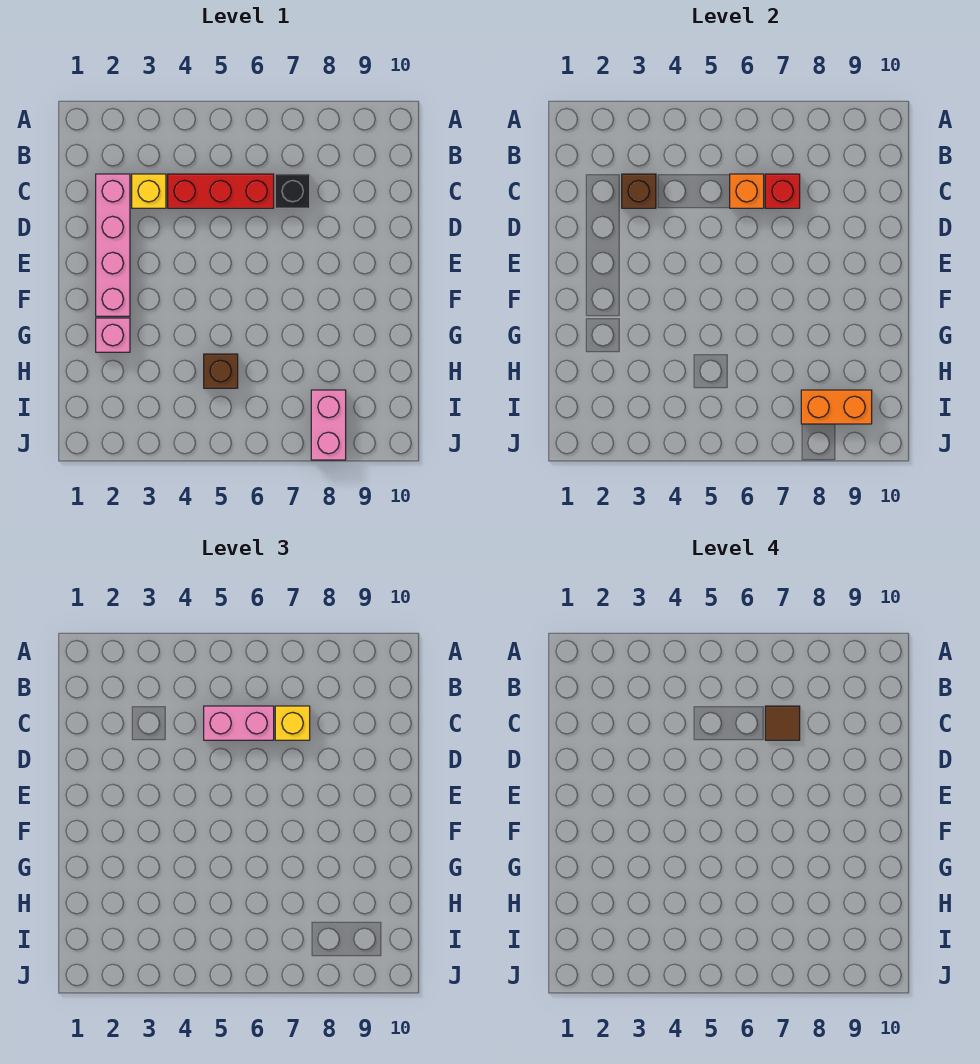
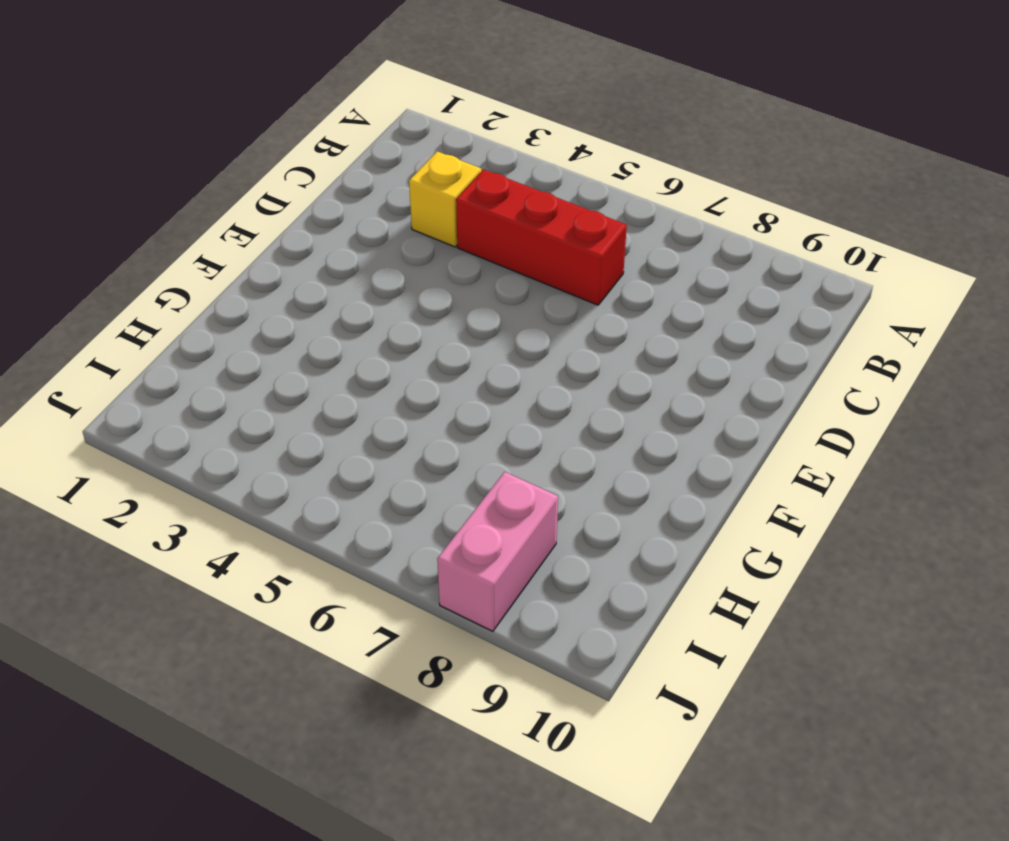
none -> pink brick C2:F2 level 1
none -> black brick C7 level 1
none -> pink brick G2 level 1

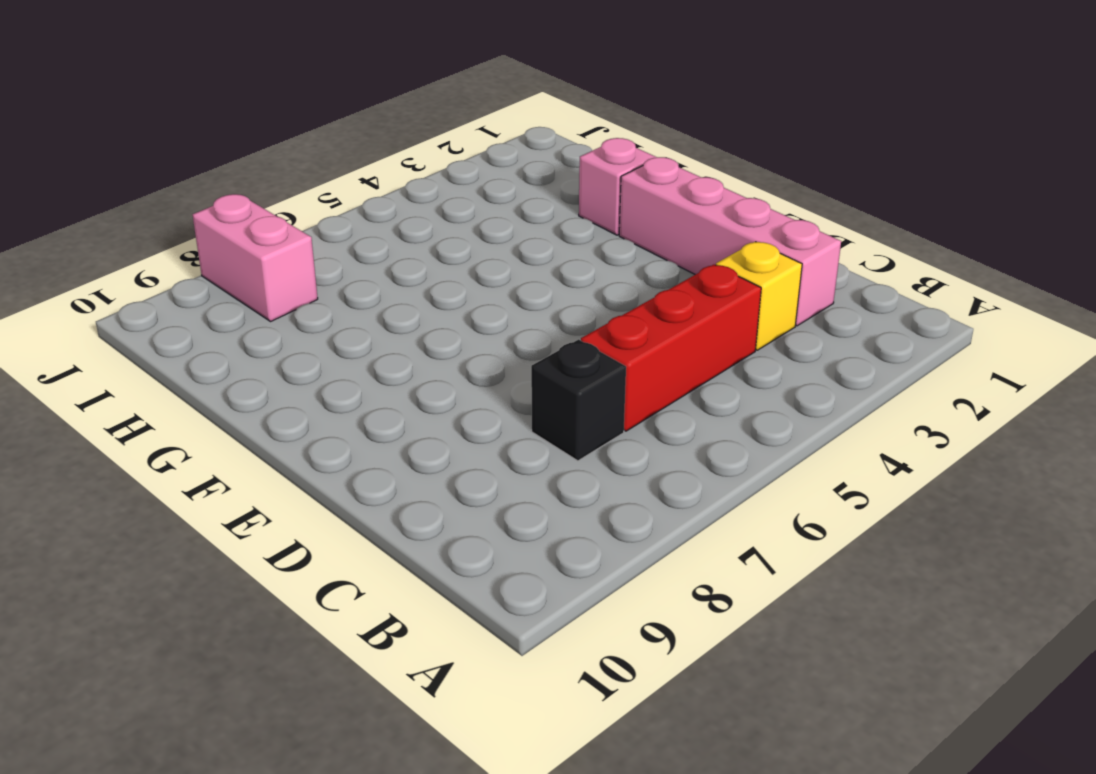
none -> brown brick H5 level 1
none -> brown brick C3 level 2
none -> orange brick C6 level 2

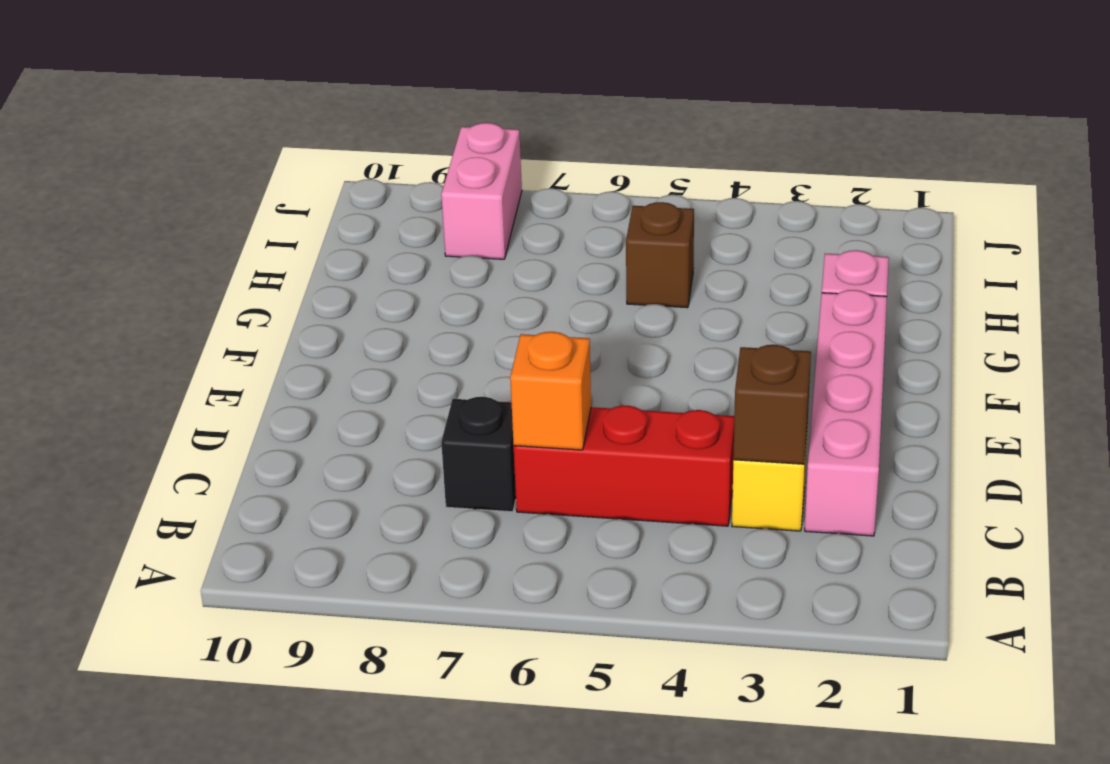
none -> red brick C7 level 2
none -> orange brick I8:I9 level 2
none -> pink brick C5:C6 level 3

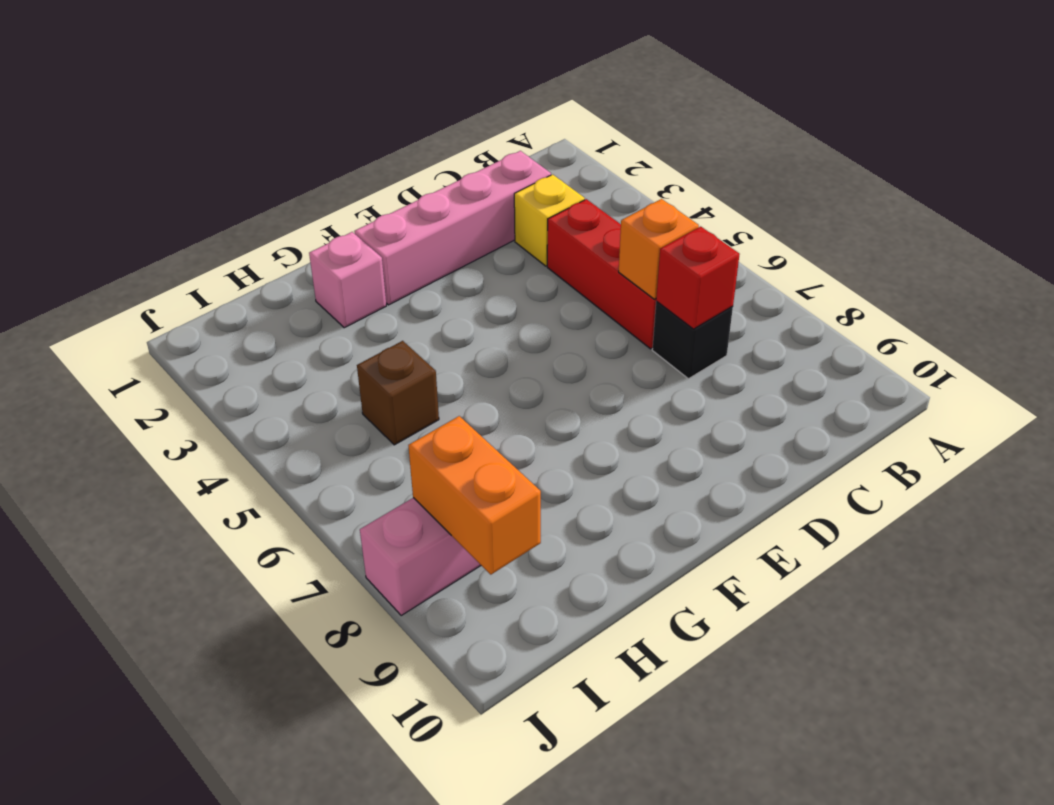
none -> brown brick C3 level 2
none -> pink brick C5:C6 level 3
none -> yellow brick C7 level 3

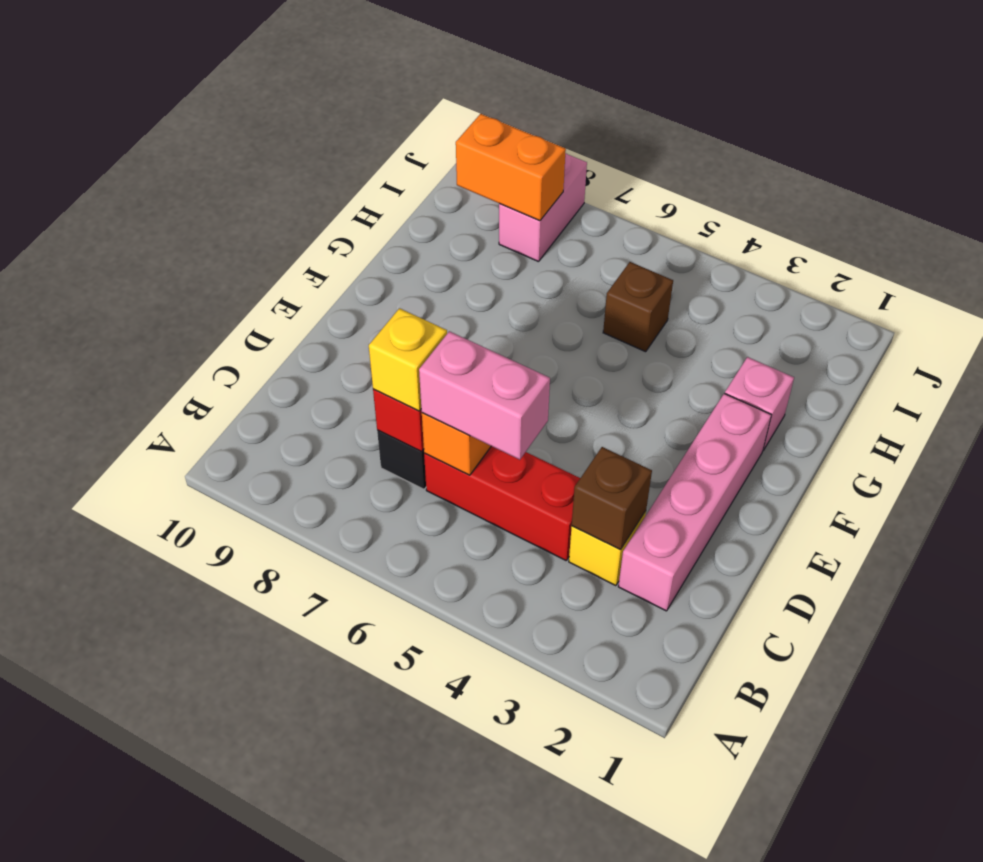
none -> brown tile C7 level 4

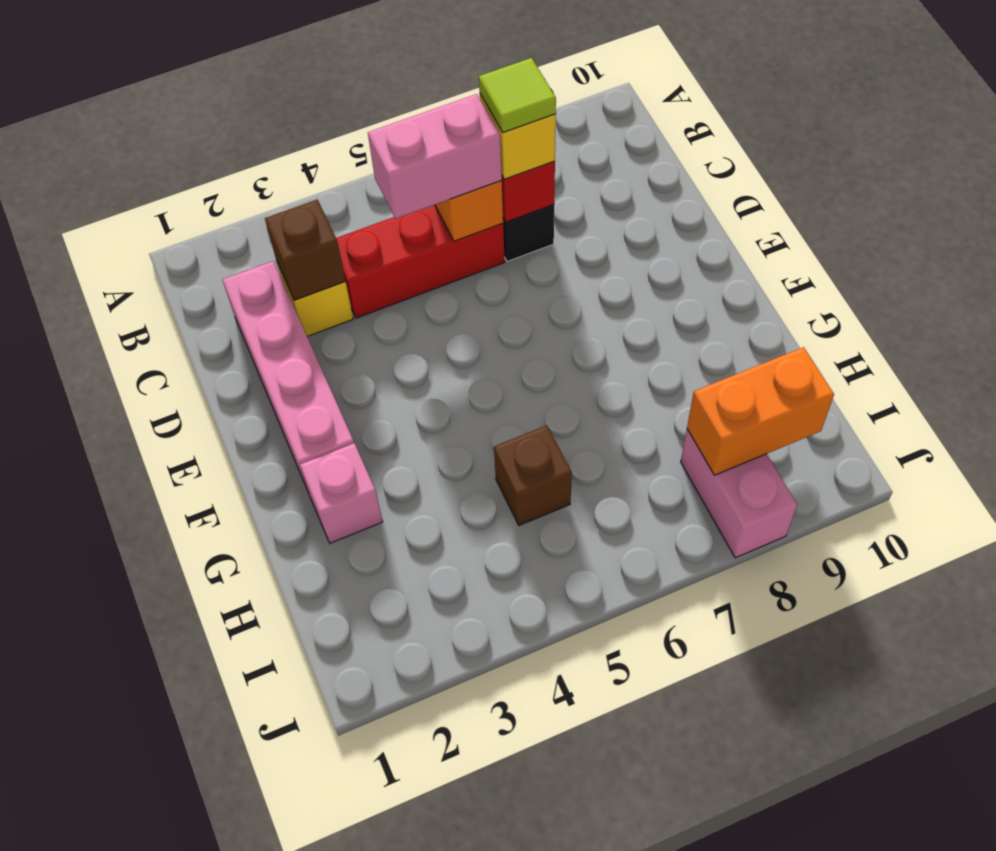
lime tile C7 level 4 -> brown tile C7 level 4

